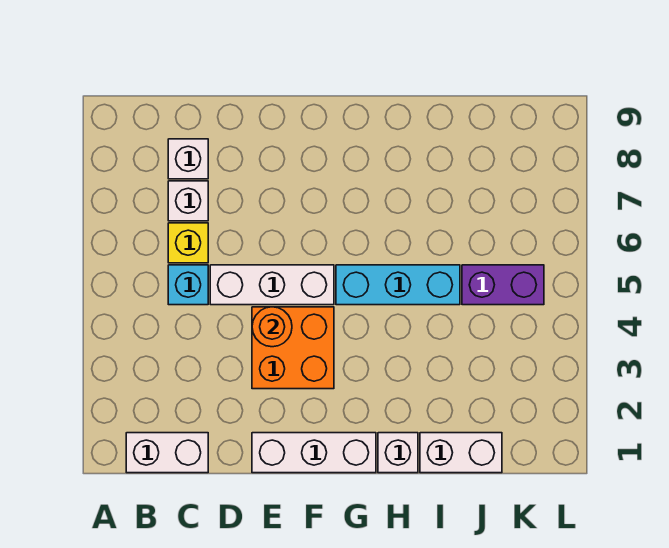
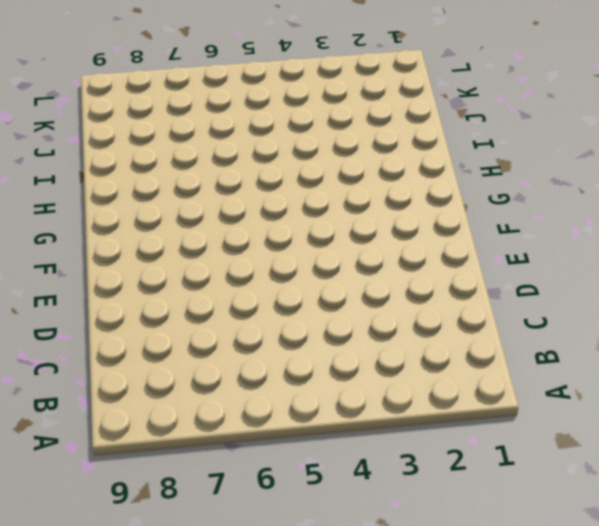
none -> white brick B1:C1 level 1
none -> cyan brick C5 level 1
none -> yellow brick C6 level 1

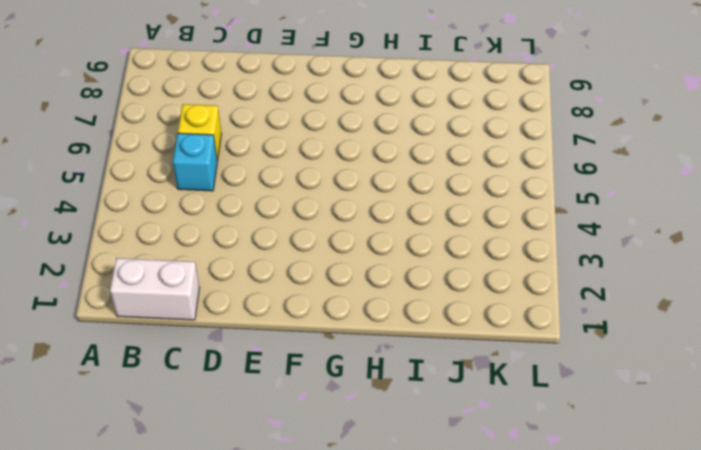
none -> white brick C7 level 1
none -> white brick C8 level 1
none -> white brick D5:F5 level 1

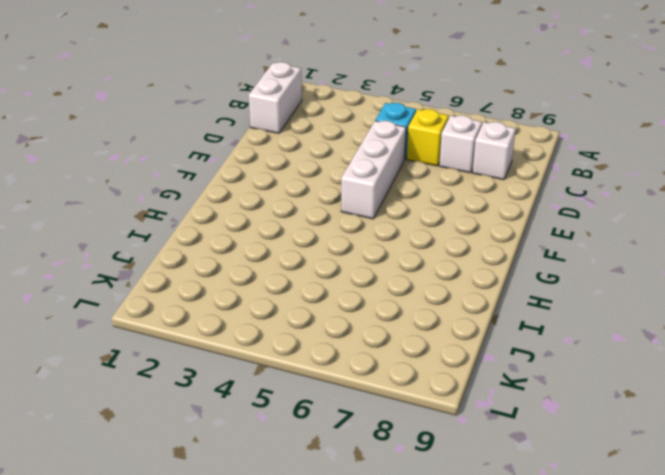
none -> white brick E1:G1 level 1
none -> orange brick E3:F4 level 1
none -> cyan brick G5:I5 level 1

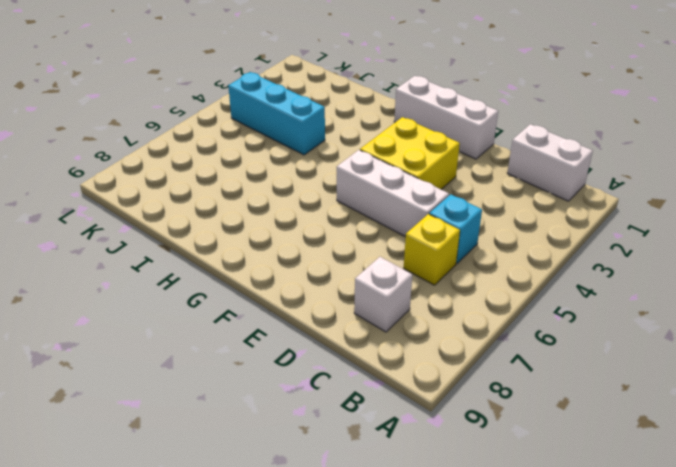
yellow brick E3:F4 level 1 -> orange brick E3:F4 level 1
cyan brick I4:K4 level 1 -> cyan brick G5:I5 level 1
none -> white brick C7 level 1
none -> white brick H1 level 1
none -> white brick I1:J1 level 1

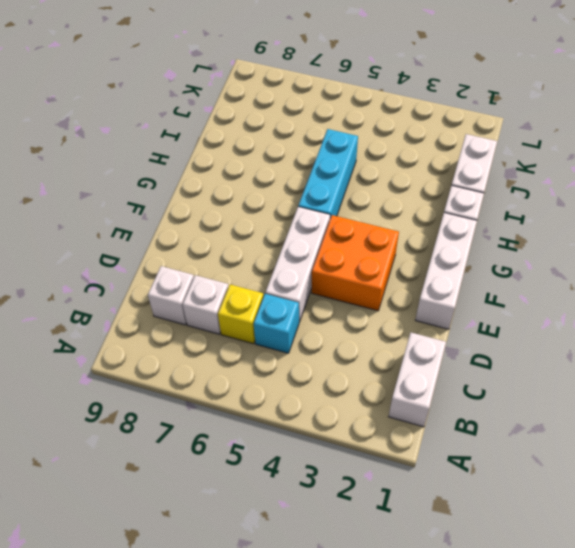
none -> purple brick J5:K5 level 1
none -> orange round brick E4 level 2

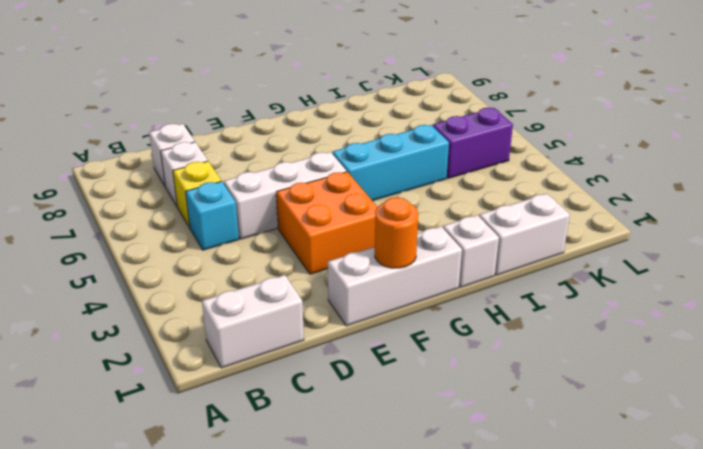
orange round brick F1 level 2 -> orange round brick E4 level 2

